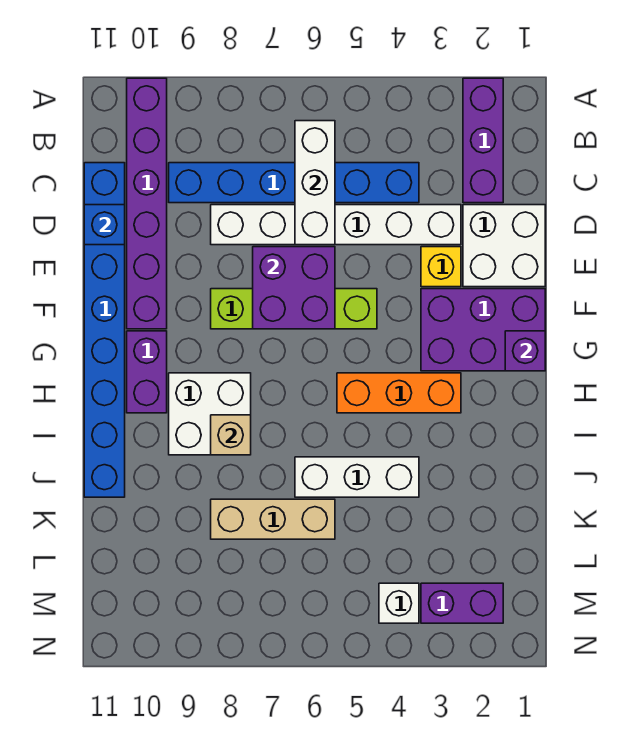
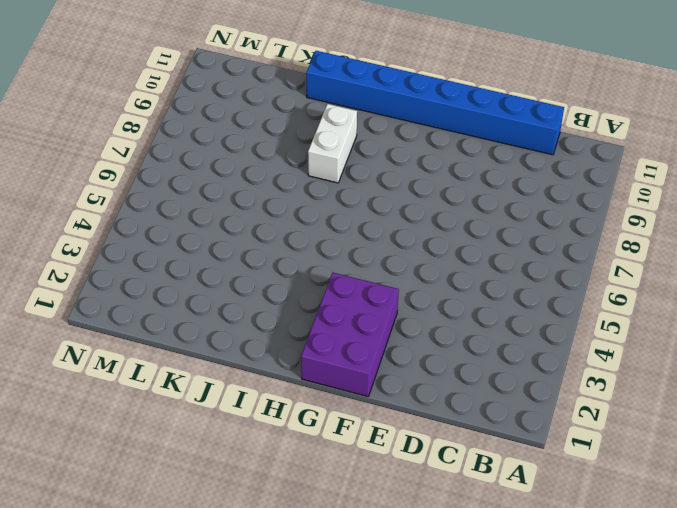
white brick I8:I9 level 1 -> white brick H8:I9 level 1
none -> purple brick A2:C2 level 1
none -> purple brick A10:F10 level 1
none -> blue brick C4:C9 level 1

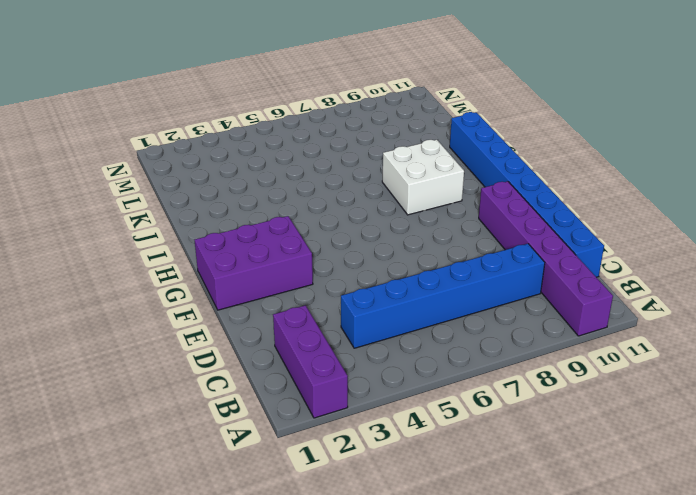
none -> white brick D1:E2 level 1
none -> white brick D3:D8 level 1
none -> yellow brick E3 level 1

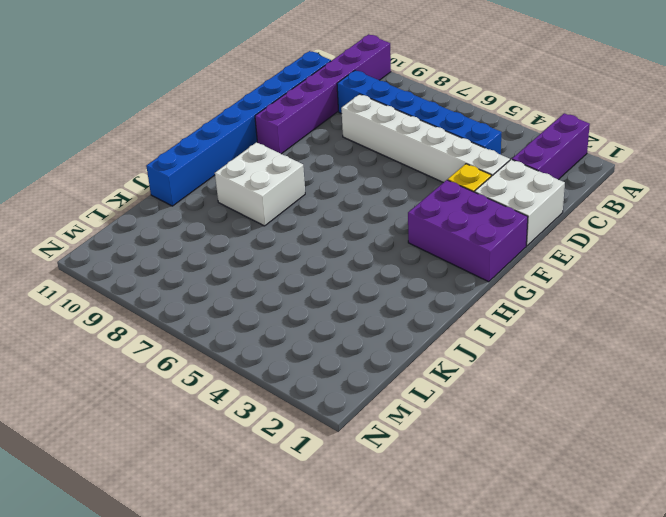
none -> lime brick F5:F8 level 1
none -> purple brick G10:H10 level 1
none -> orange brick H3:H5 level 1

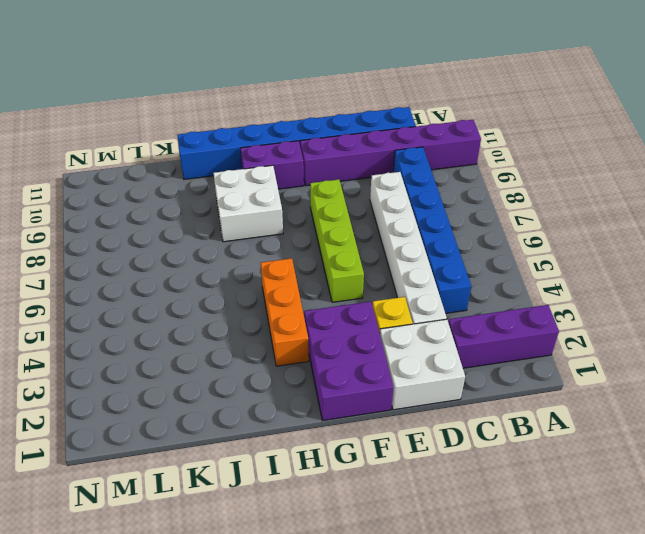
none -> white brick J4:J6 level 1
none -> tan brick K6:K8 level 1
none -> purple brick M2:M3 level 1

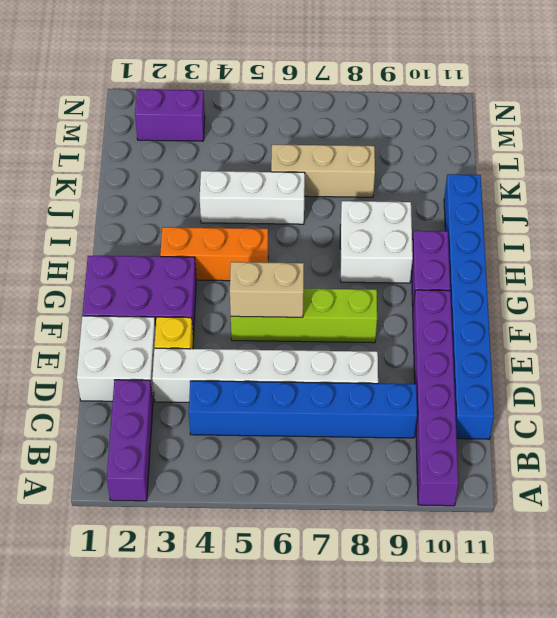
tan brick F5:F6 level 2 -> purple brick E6:F7 level 2
none -> white brick M4 level 1
none -> white brick B6:D6 level 2
none -> blue brick D11 level 2

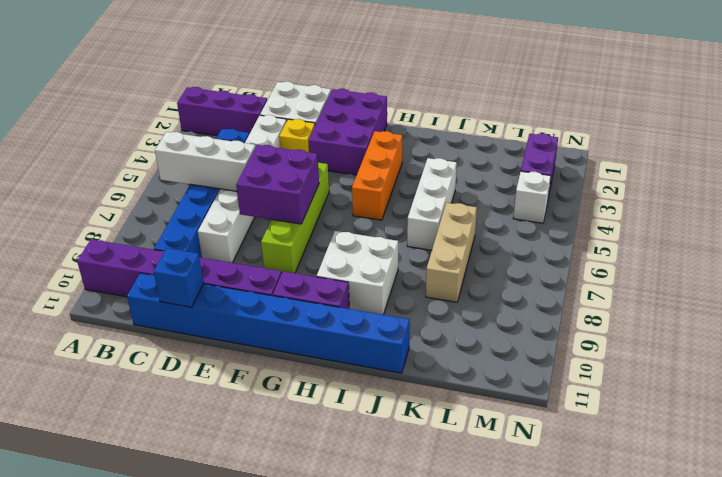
none -> purple brick G1 level 2
none -> tan brick I8 level 2

